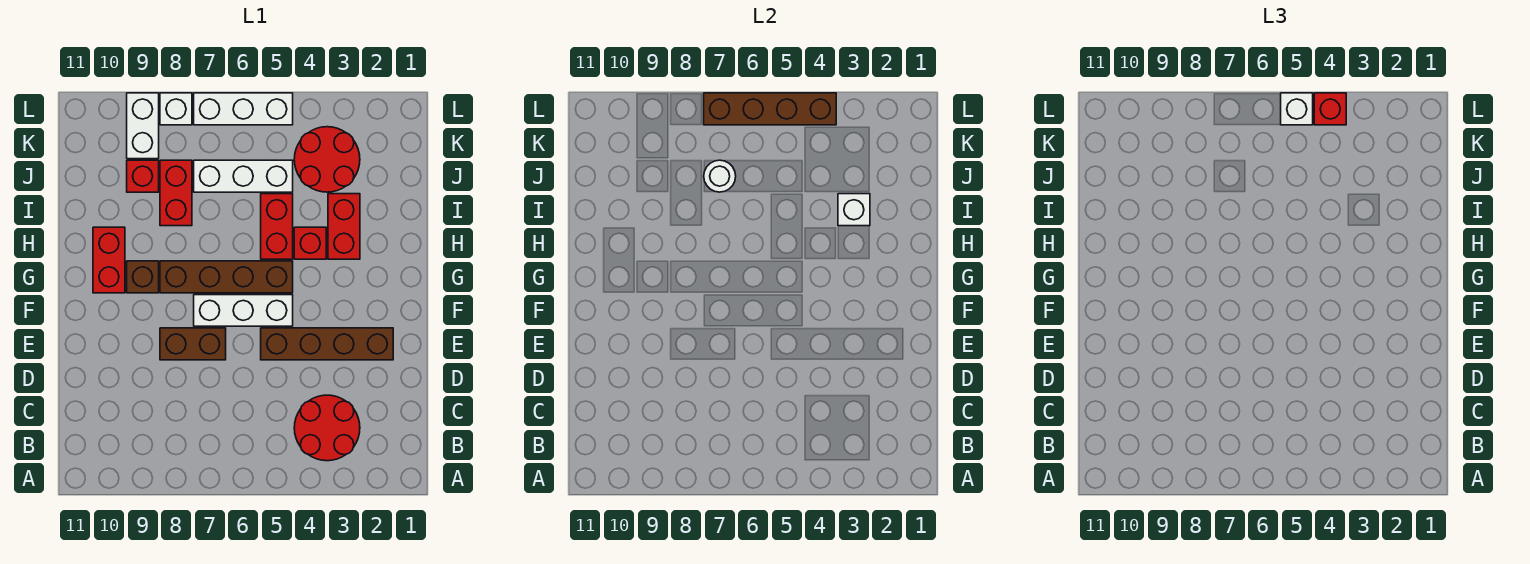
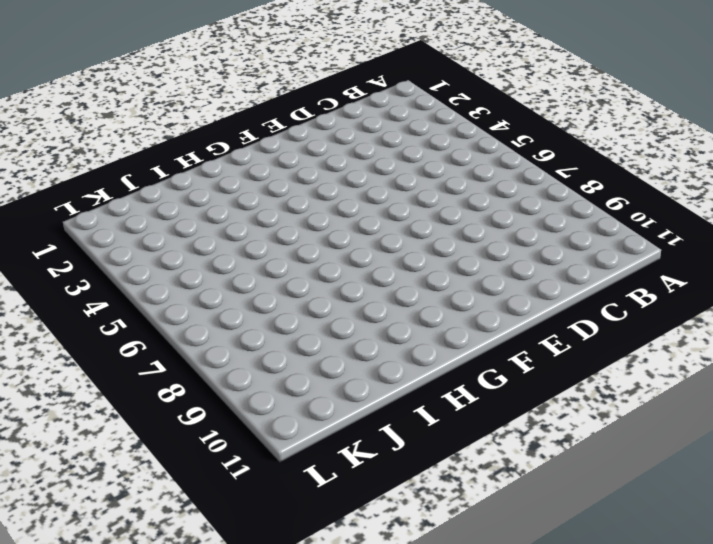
none -> red round brick B3:C4 level 1
none -> brown brick E2:E5 level 1
none -> brown brick E7:E8 level 1

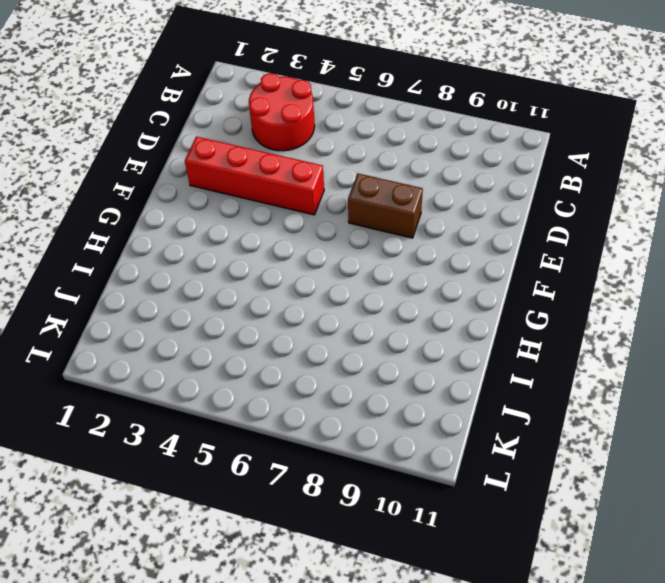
red brick E2:E5 level 1 -> brown brick E2:E5 level 1
none -> white brick F5:F7 level 1
none -> brown brick G5:G8 level 1
none -> brown brick G9 level 1

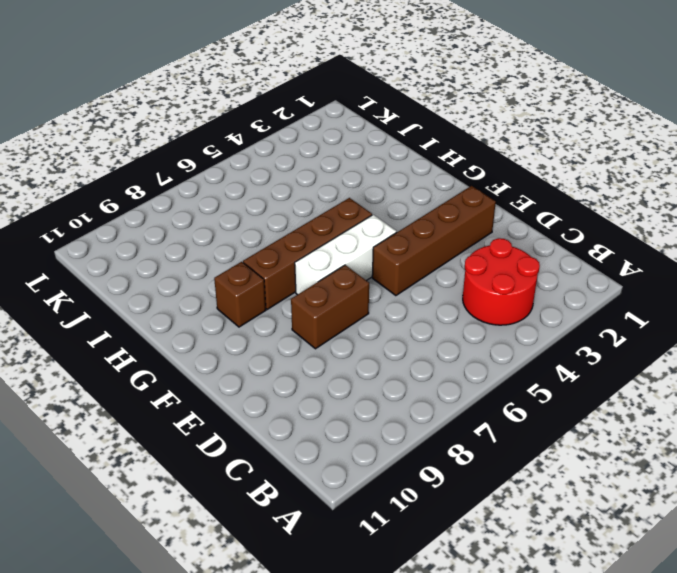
none -> red brick G10:H10 level 1
none -> red brick H3:I3 level 1
none -> red brick H4 level 1

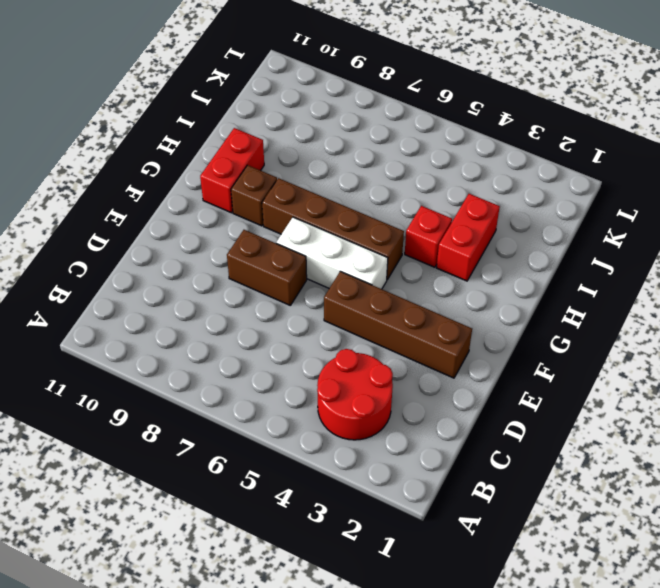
none -> red brick H5:I5 level 1
none -> red brick I8:J8 level 1
none -> red round brick J3:K4 level 1

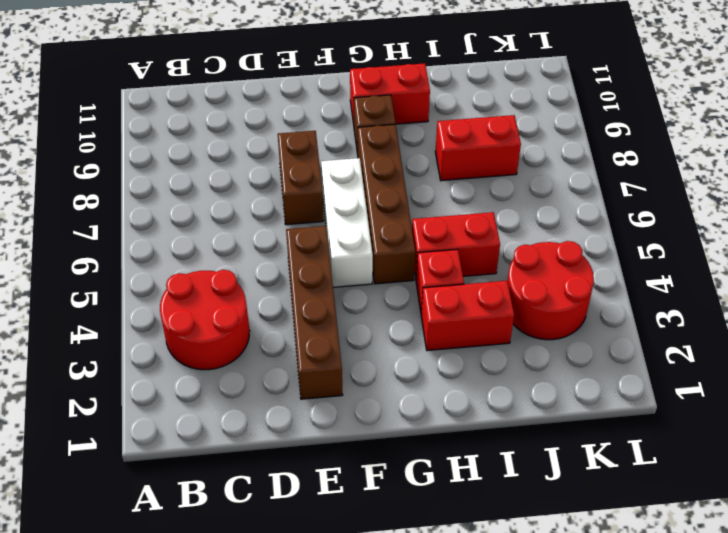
none -> white brick J5:J7 level 1
none -> red brick J9 level 1
none -> white brick K9:L9 level 1

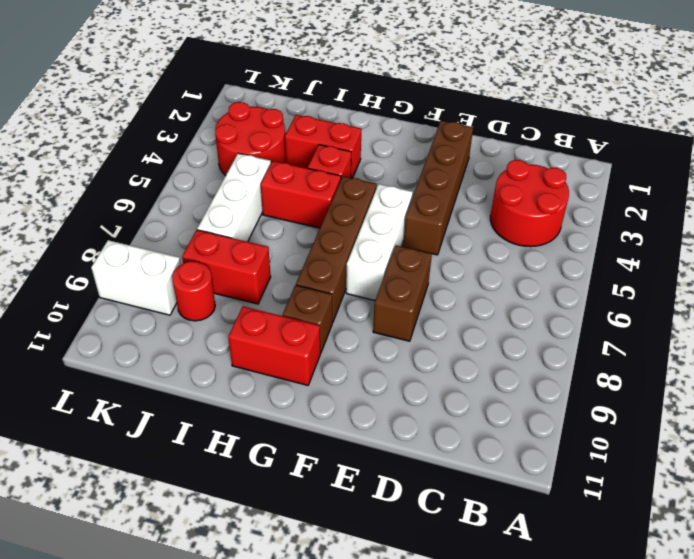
red round brick J9 level 1 -> red brick J9 level 1
none -> white brick L5:L7 level 1
none -> white brick L8 level 1
none -> white brick I3 level 2

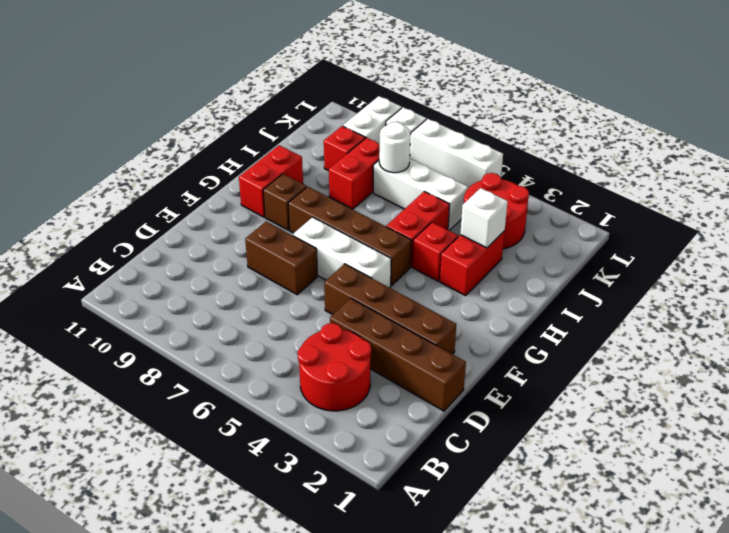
brown brick D1:D4 level 1 -> brown brick L4:L7 level 2
none -> red brick L4 level 3
none -> white brick L5 level 3

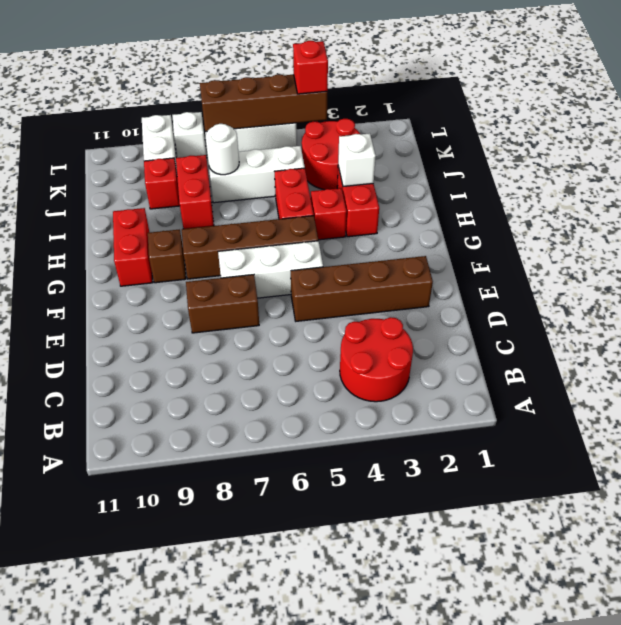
none -> white brick L5 level 3

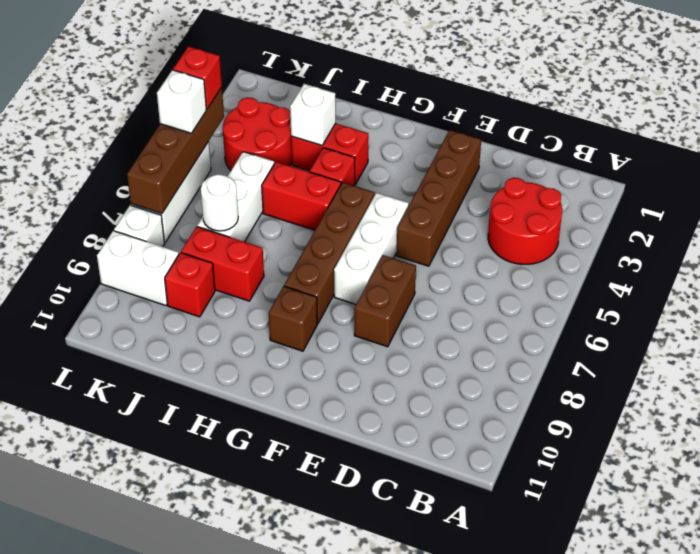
none -> red brick G10:H10 level 1

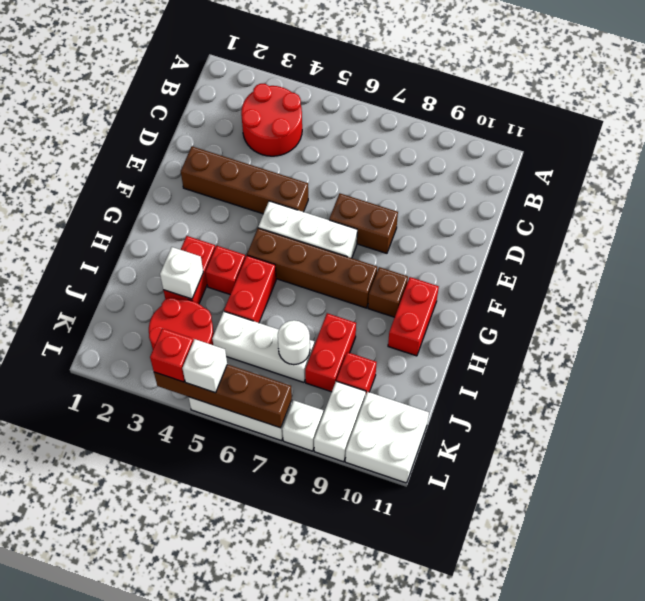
white brick K10:L11 level 1 -> none

